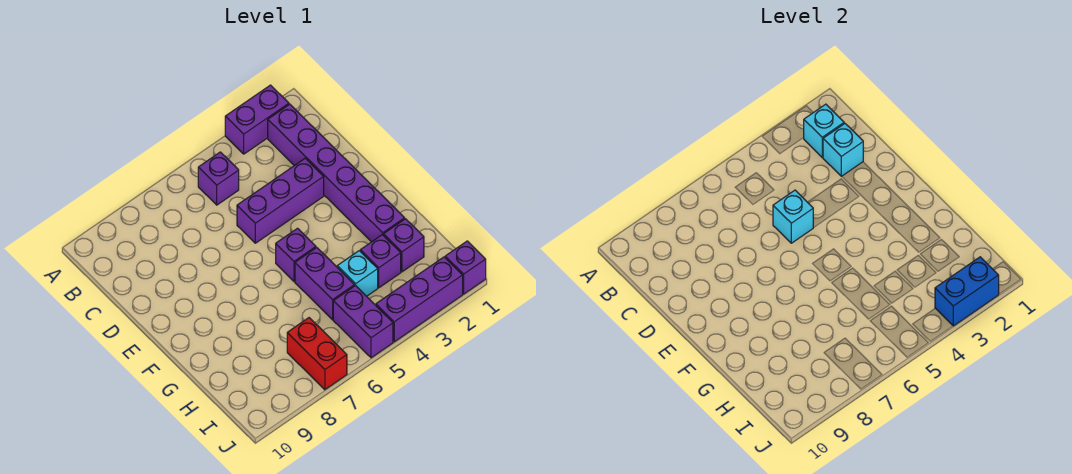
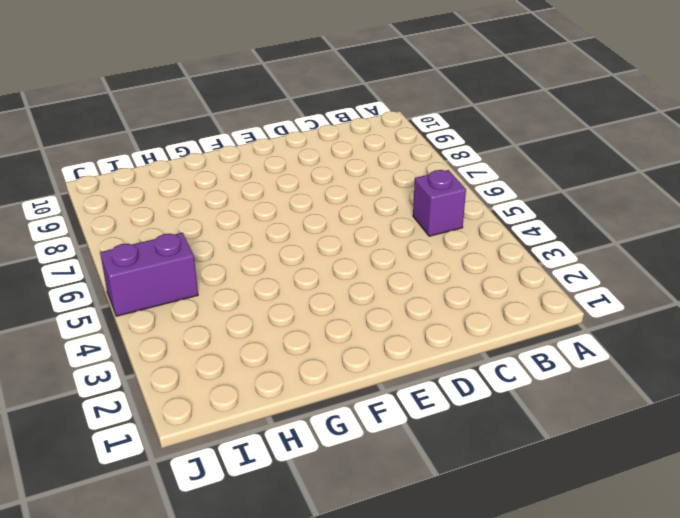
none -> purple brick A2:A3 level 1
none -> purple brick B2:G2 level 1
none -> purple brick D3:D5 level 1

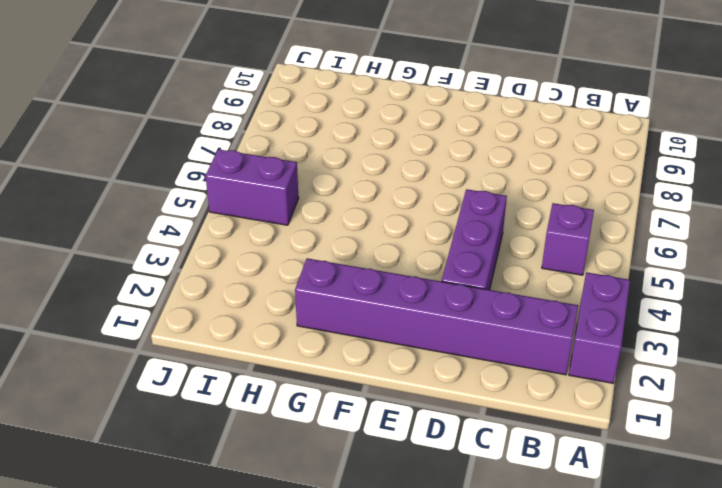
none -> purple brick F5 level 1
none -> purple brick G5:H5 level 1
none -> purple brick H2 level 1

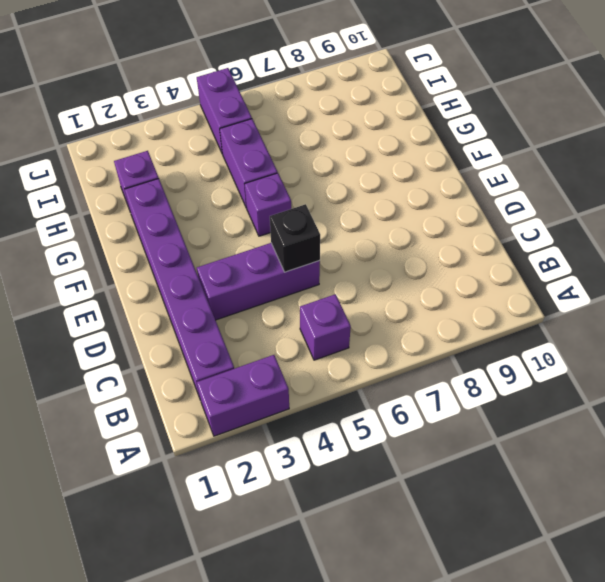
black brick D5 level 2 -> cyan brick D5 level 2
none -> purple brick H3 level 1
none -> cyan brick H4 level 1
none -> red brick I7:J7 level 1

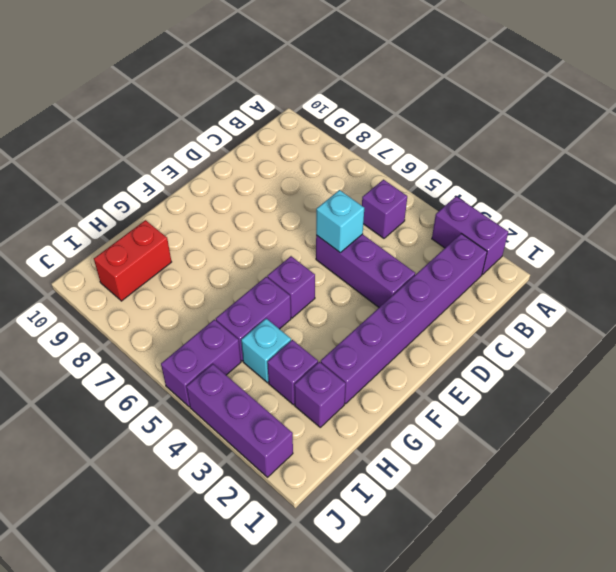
red brick H9:I9 level 1 -> red brick I7:J7 level 1
none -> purple brick J1 level 1
none -> cyan brick B2 level 2
none -> cyan brick C2 level 2

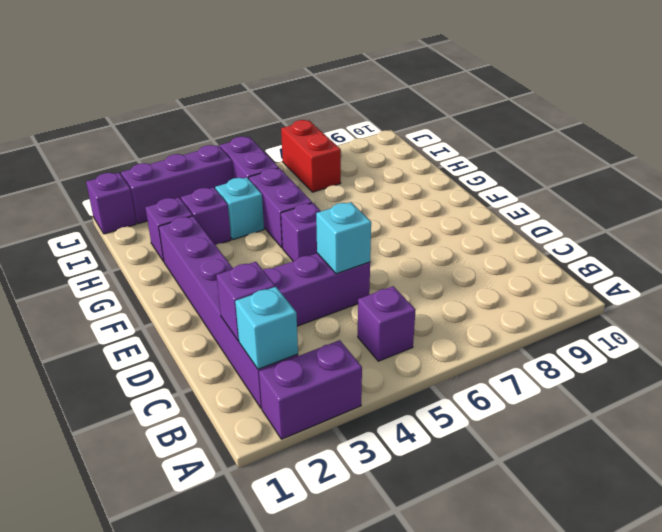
purple brick C2 level 2 -> cyan brick C2 level 2
none -> blue brick J2:J3 level 2

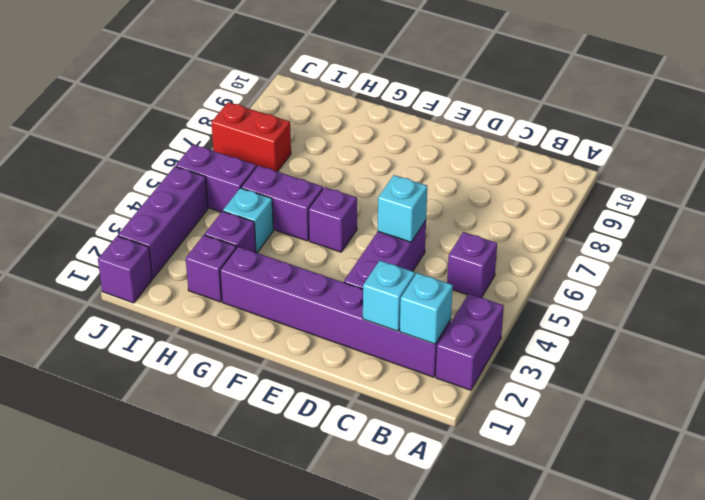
none -> blue brick J2:J3 level 2

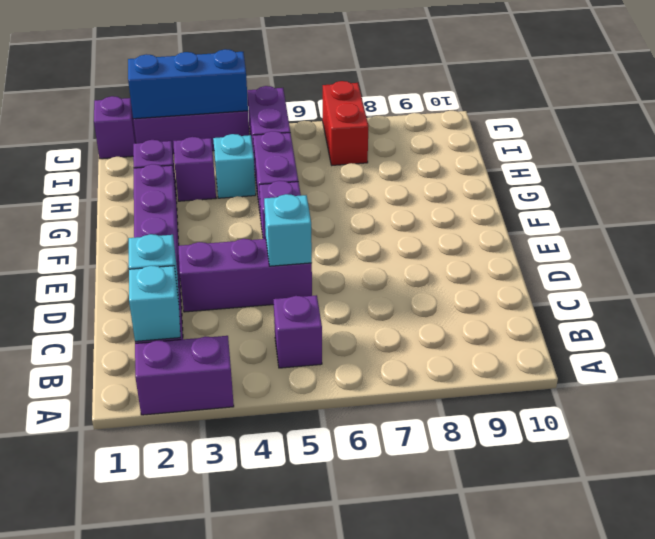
blue brick J2:J4 level 2 -> blue brick J2:J3 level 2

